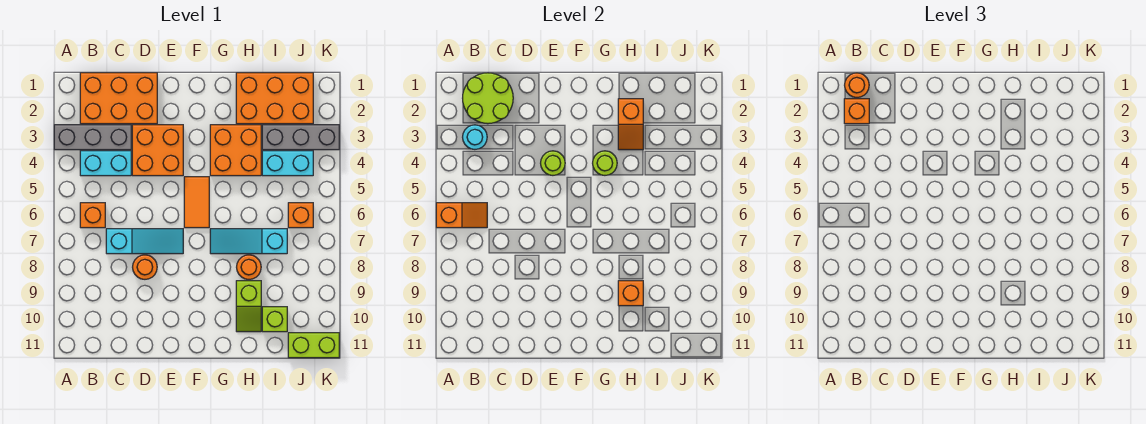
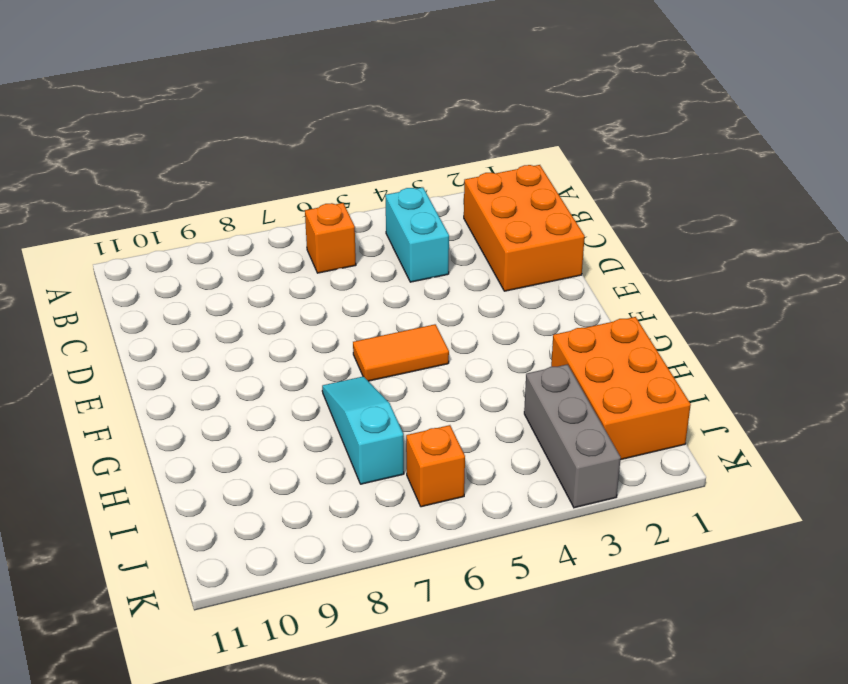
none -> grey brick A3:C3 level 1
none -> cyan slope C7:E7 level 1 top C
none -> orange brick D3:E4 level 1

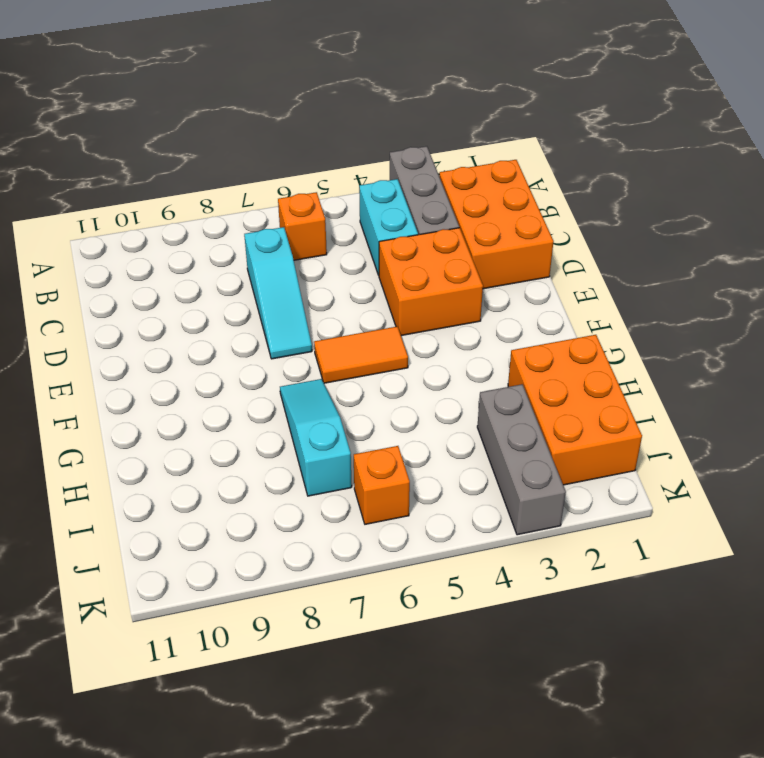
none -> orange round brick D8 level 1
none -> orange brick G3:H4 level 1
none -> orange round brick H8 level 1

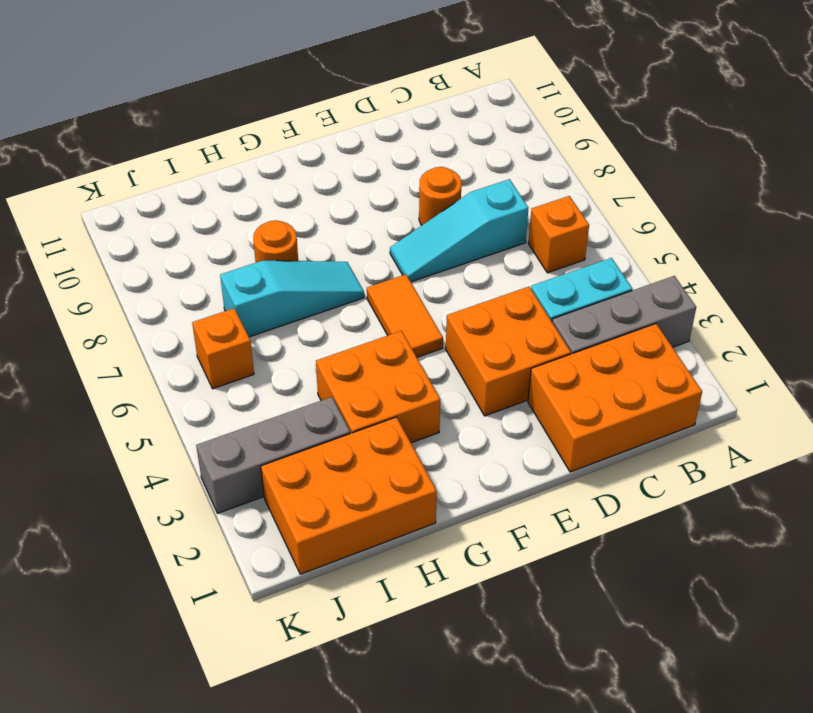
none -> lime slope H9:H10 level 1 top 9
none -> cyan brick I4:J4 level 1
none -> lime brick I10 level 1

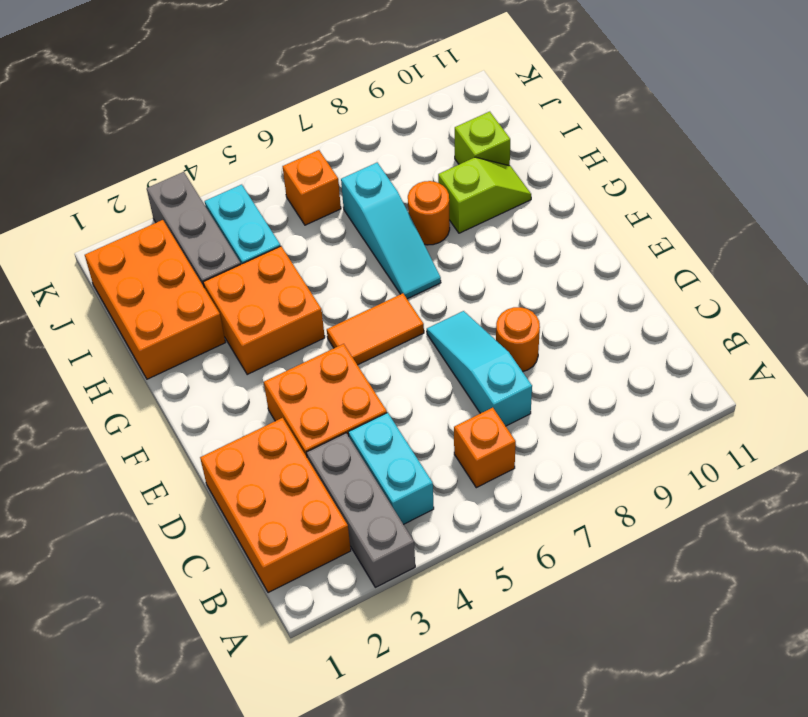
none -> lime brick J11:K11 level 1
none -> orange slope A6:B6 level 2 top A
none -> lime round brick B1:C2 level 2

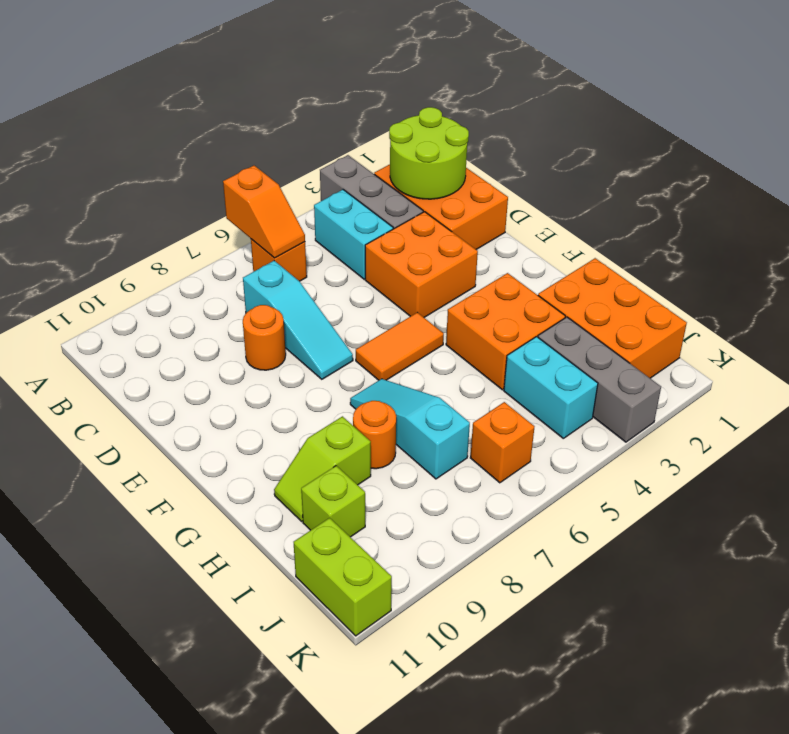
none -> cyan round brick B3 level 2
none -> lime round brick E4 level 2
none -> lime round brick G4 level 2

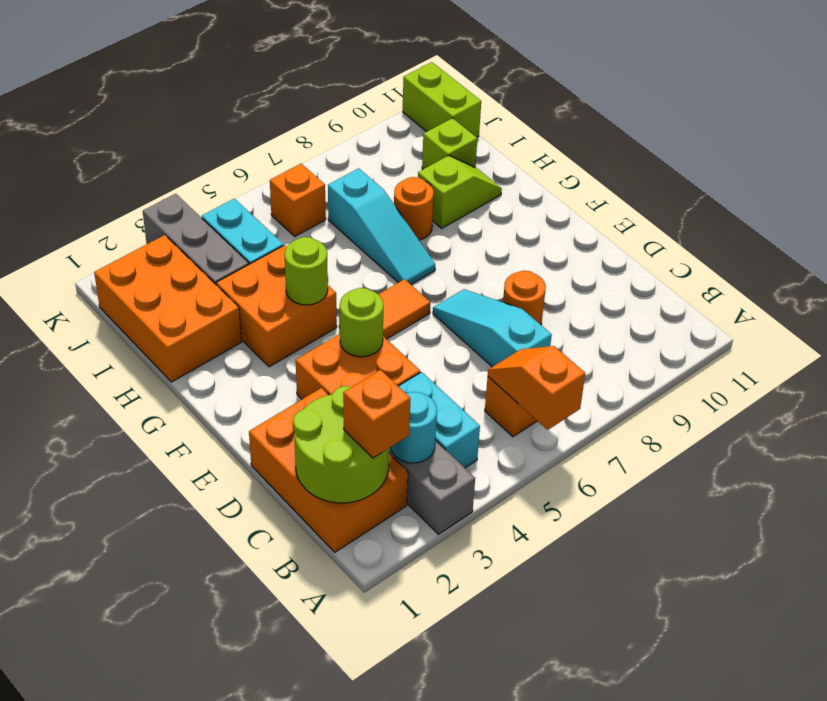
none -> orange slope H2:H3 level 2 top 2
none -> orange brick H9 level 2
none -> orange round brick B1 level 3

